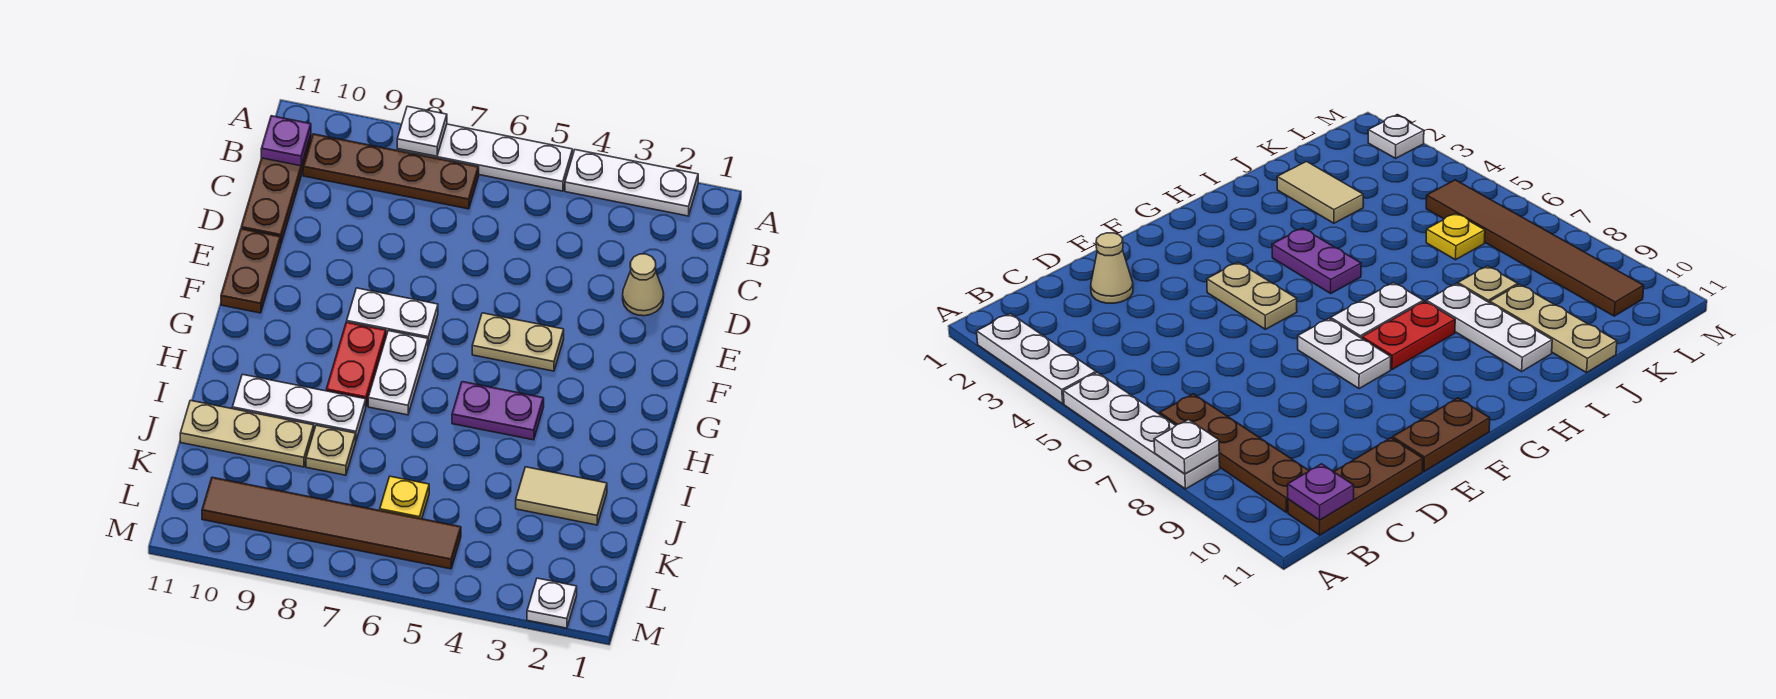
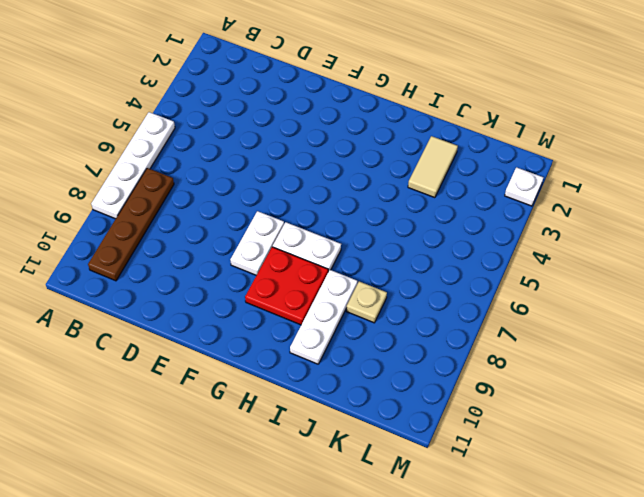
red plate G8:H9 level 1 -> red plate G8:H8 level 1
none -> white plate A2:A4 level 1
none -> brown plate B11:D11 level 1
none -> tan cone D2 level 1

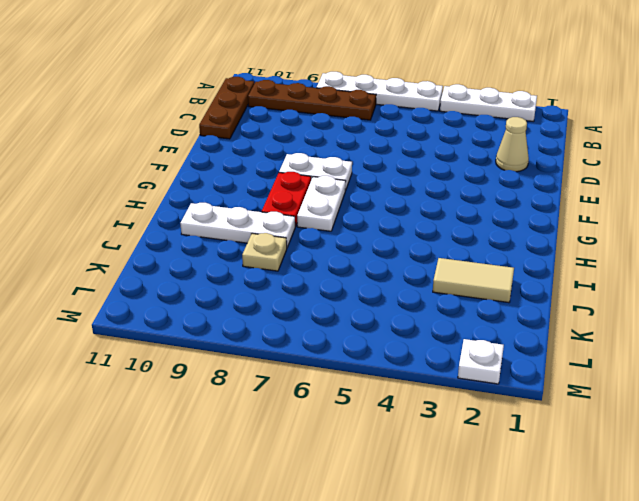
none -> brown plate E11:F11 level 1
none -> tan plate F4:F5 level 1
none -> purple plate H4:H5 level 1

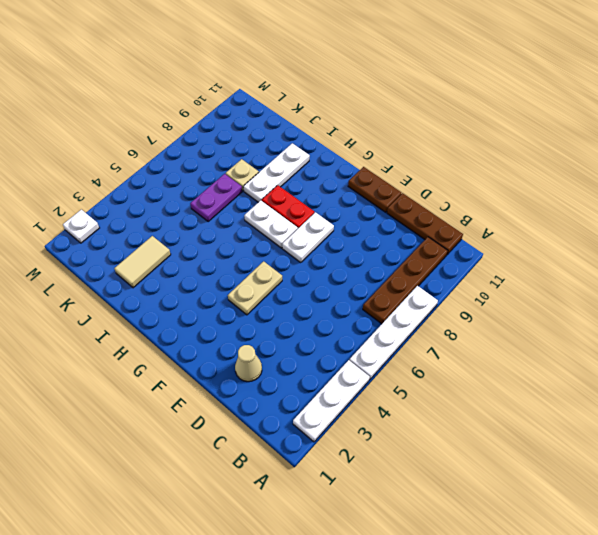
purple plate J6:J7 level 1 -> purple plate H4:H5 level 1
none -> tan plate J9:J11 level 1
none -> yellow plate K6 level 1
none -> brown tile L5:L10 level 1

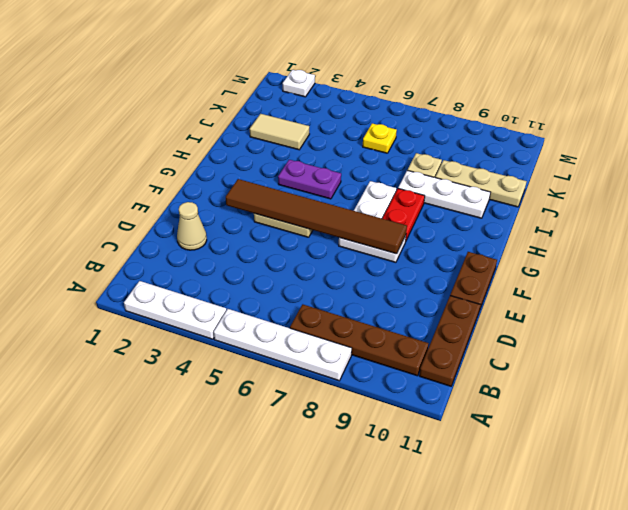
brown tile F3:F8 level 2 -> brown tile L5:L10 level 1
none -> white plate A8 level 2
none -> purple plate B11 level 2

